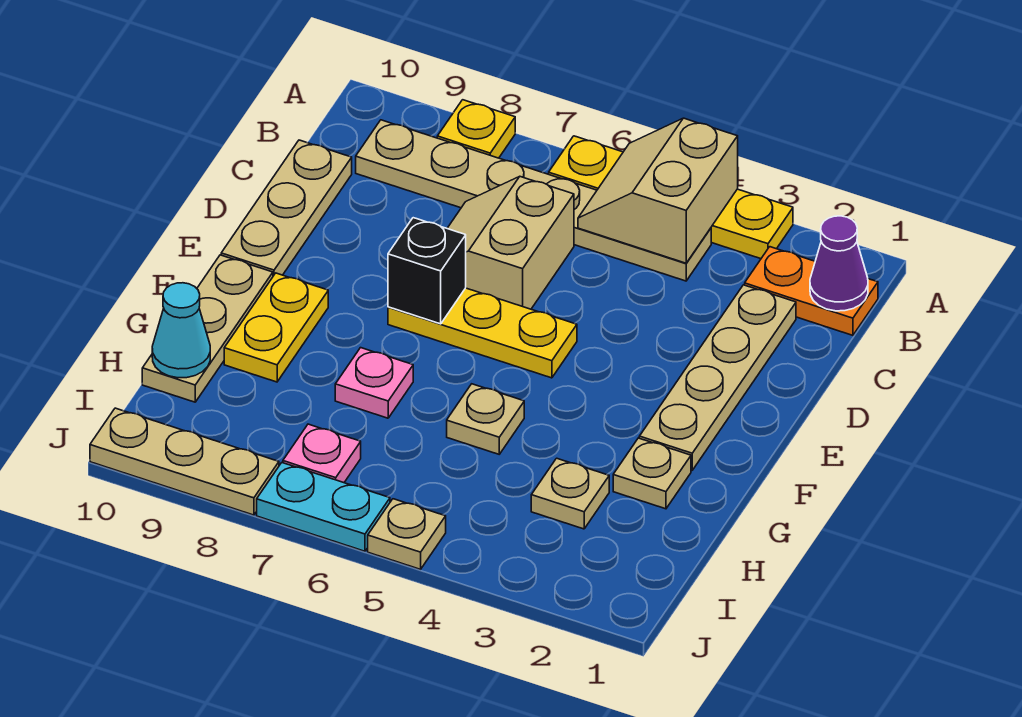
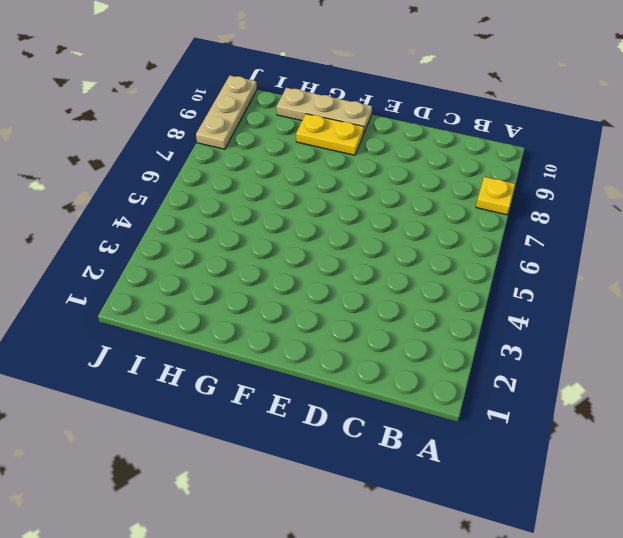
none -> yellow plate A3:A6 level 1
none -> orange plate B1:B2 level 1
none -> tan plate B4:B9 level 1

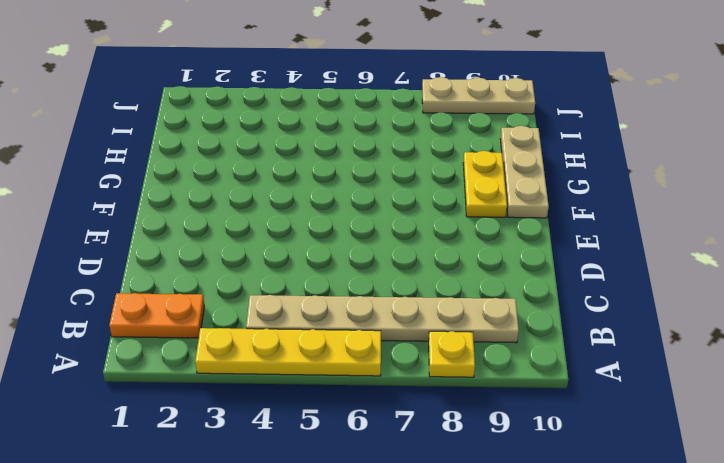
none -> tan plate C2:F2 level 1
none -> tan slope C6:D7 level 1 top 6
none -> tan plate C10:E10 level 1

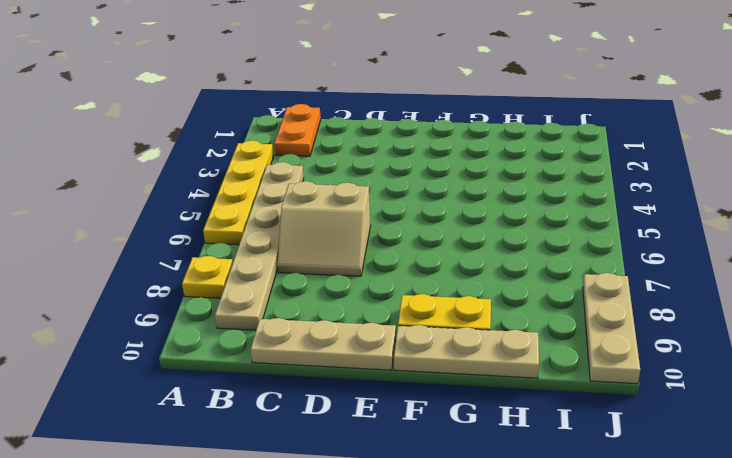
none -> tan plate C2:F2 level 1
none -> yellow plate E5:E7 level 1
none -> tan plate G2 level 1

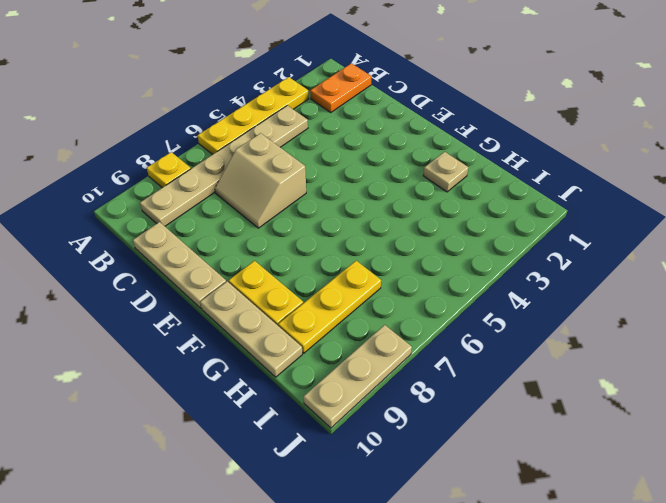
yellow plate H7:H9 level 1 -> yellow plate E5:E7 level 1
none -> tan plate C2:F2 level 1
none -> tan plate G5 level 1
none -> pink plate G7 level 1

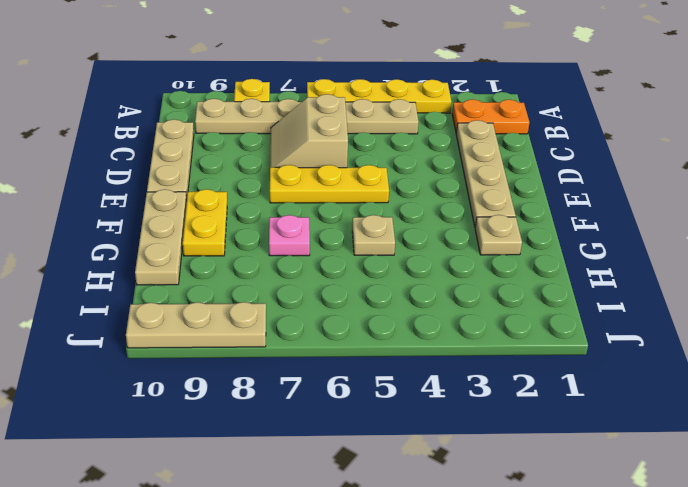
none -> tan plate H3 level 1
none -> pink plate I7 level 1
none -> tan plate J5 level 1

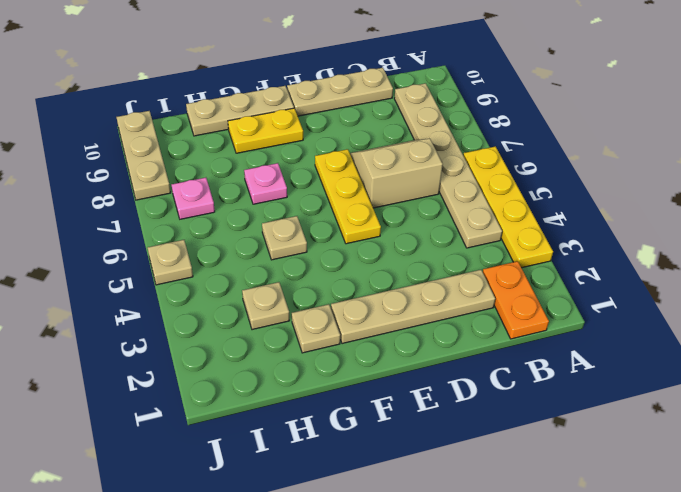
none -> yellow plate A8 level 1
none -> cyan plate J6:J7 level 1
none -> tan slope A4:B5 level 2 top 4

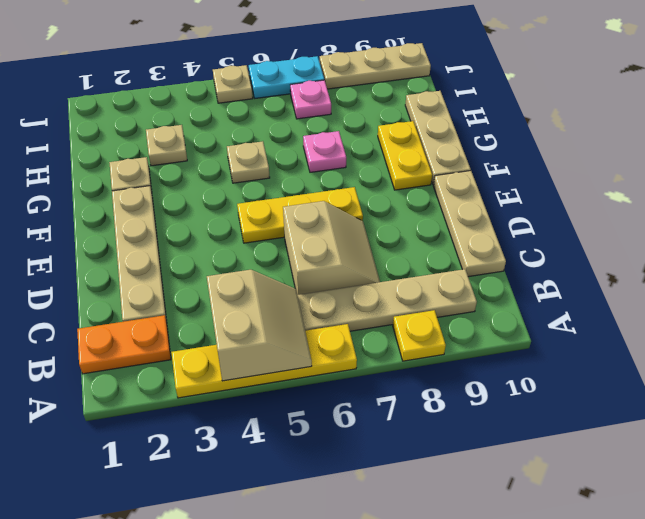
none -> purple cone B1 level 2
none -> black brick E7 level 2
none -> cyan cone H10 level 2

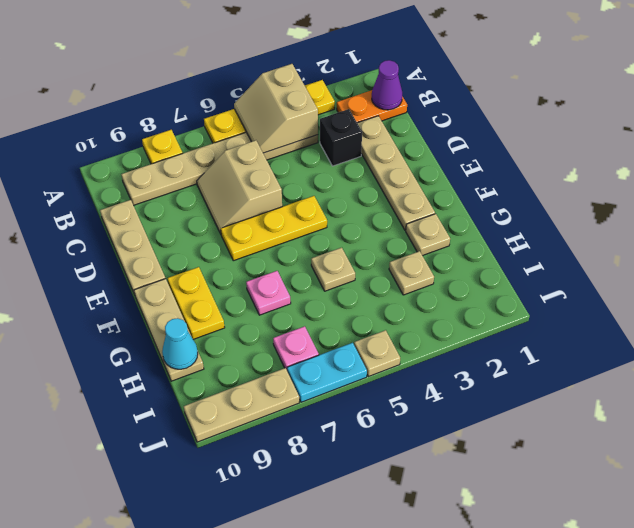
black brick C3 level 1 -> black brick E7 level 2

